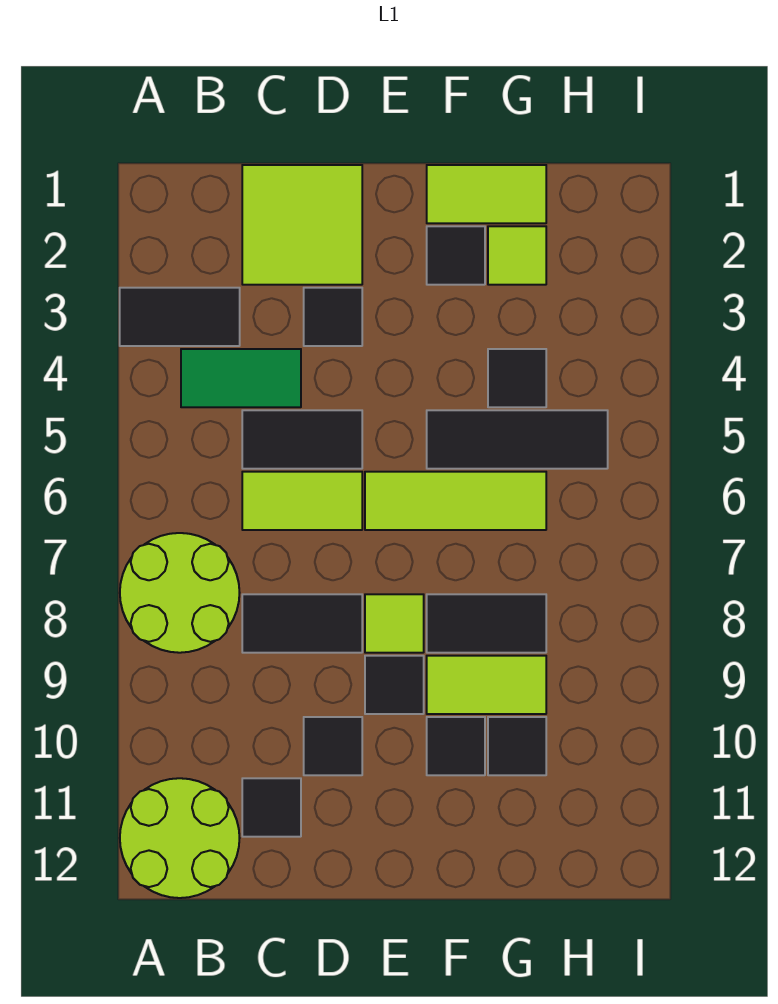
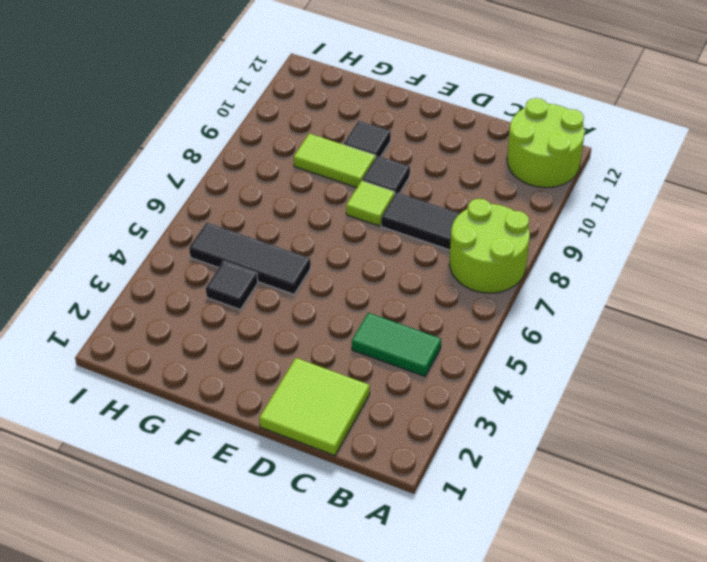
none -> black tile A3:B3 level 1
none -> black tile C5:D5 level 1
none -> lime tile C6:D6 level 1

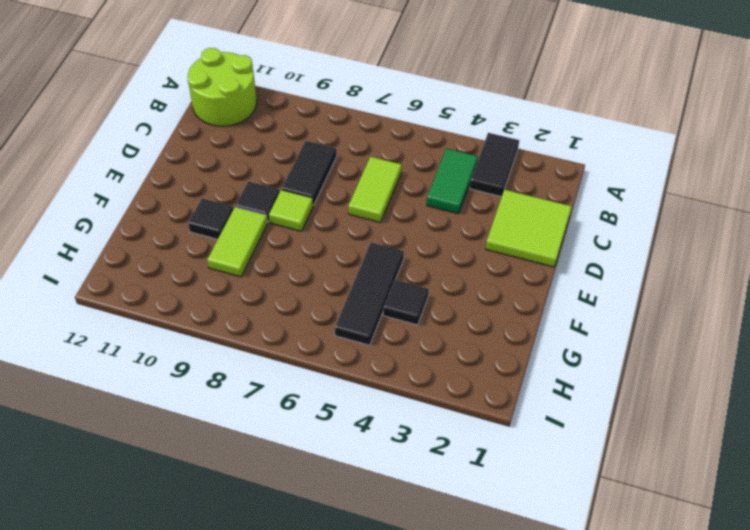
none -> lime round brick A7:B8 level 1
none -> black tile C5:D5 level 1
none -> black tile C11 level 1

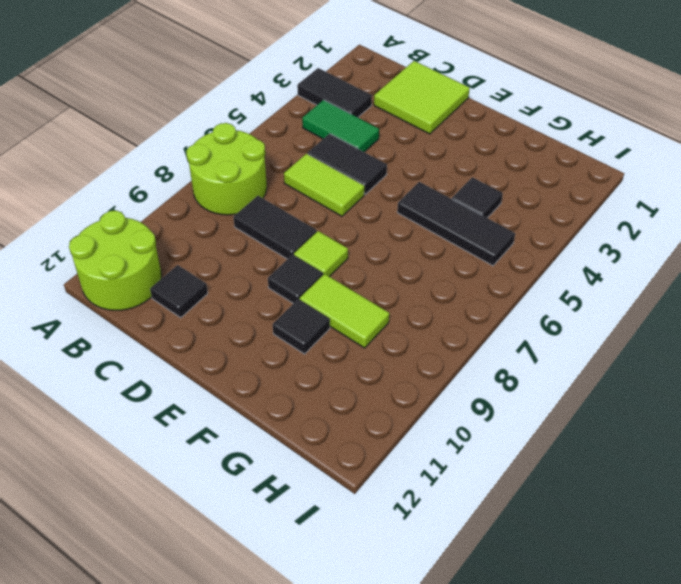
none -> black tile D3 level 1
none -> black tile D10 level 1
none -> lime tile E6:G6 level 1

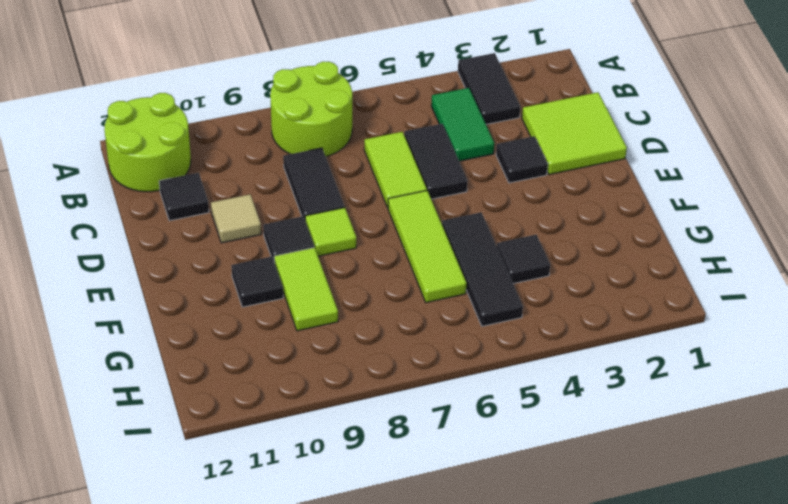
tan tile D10 level 1 -> black tile D10 level 1
none -> lime tile F1:G1 level 1
none -> black tile F2 level 1
none -> black tile F8:G8 level 1

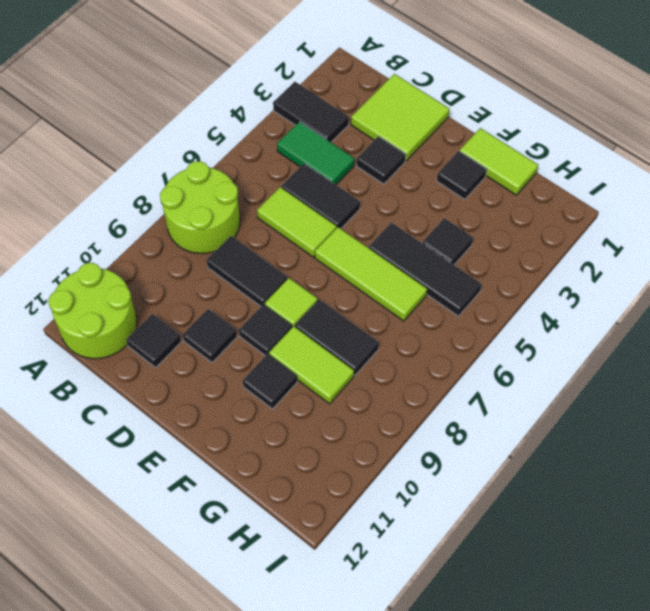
none -> lime tile G2 level 1
none -> black tile G10 level 1

